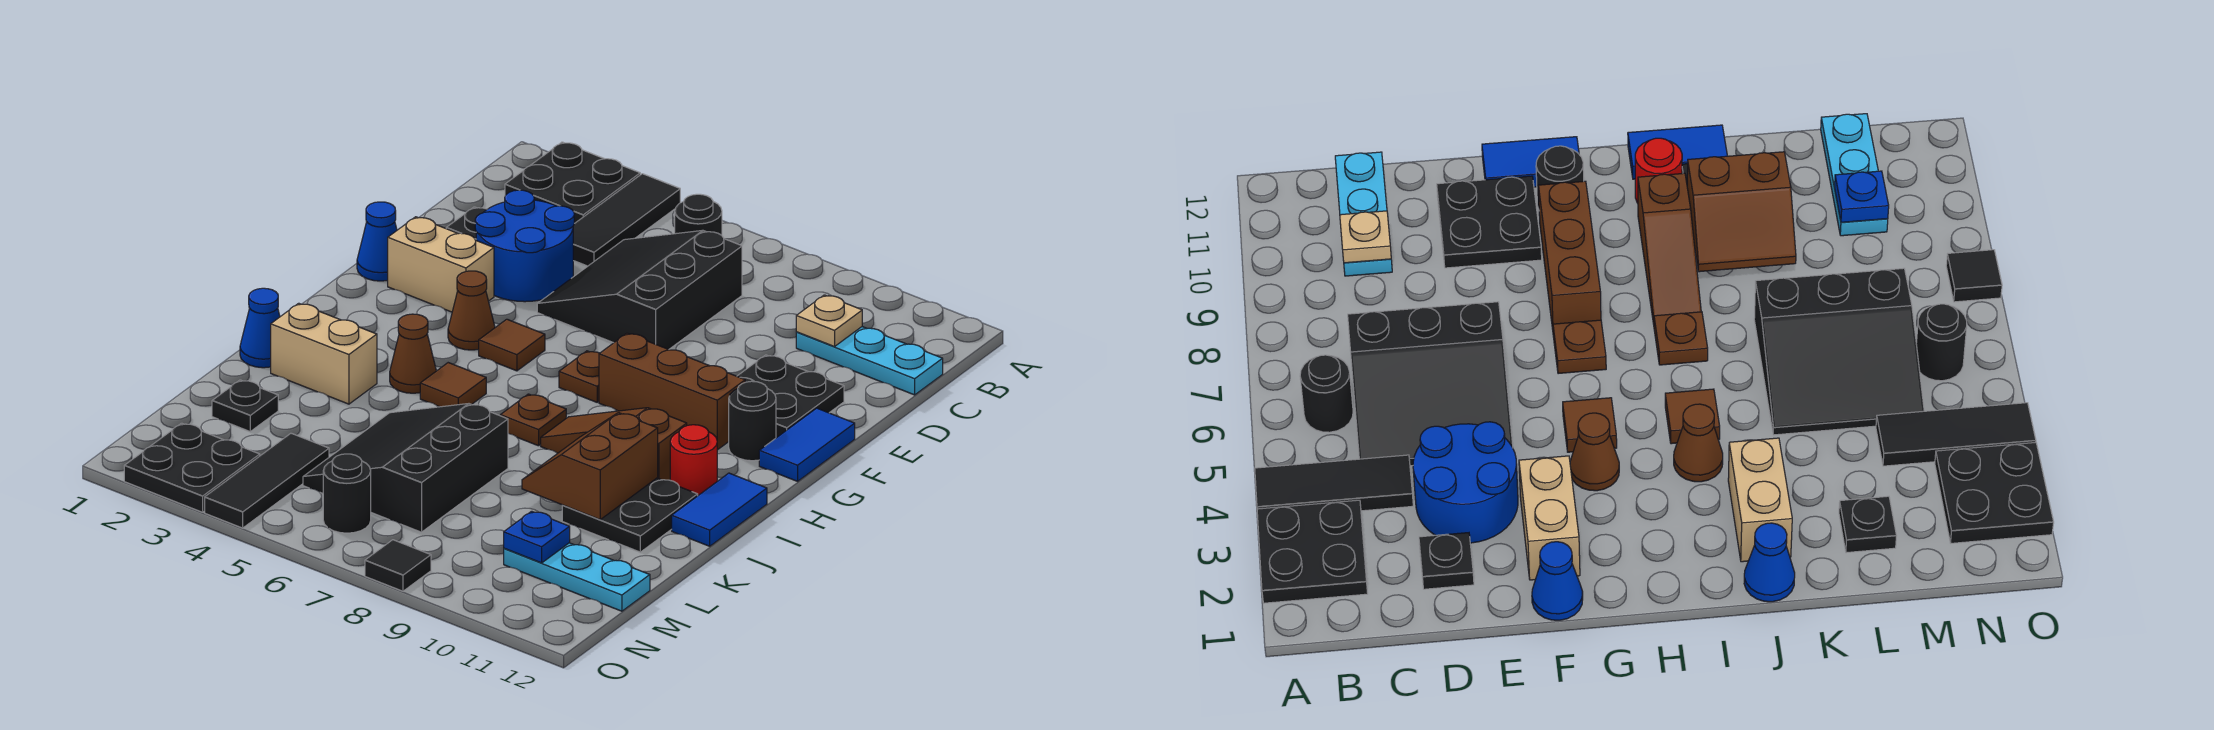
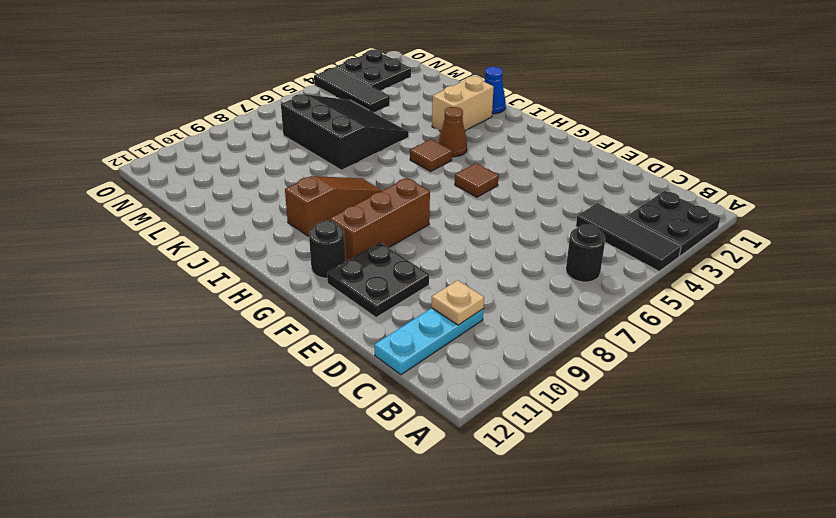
none -> black slope C5:E7 level 1 top 7
none -> black plate D2 level 1
none -> blue round brick D3:E4 level 1
none -> blue cone F1 level 1

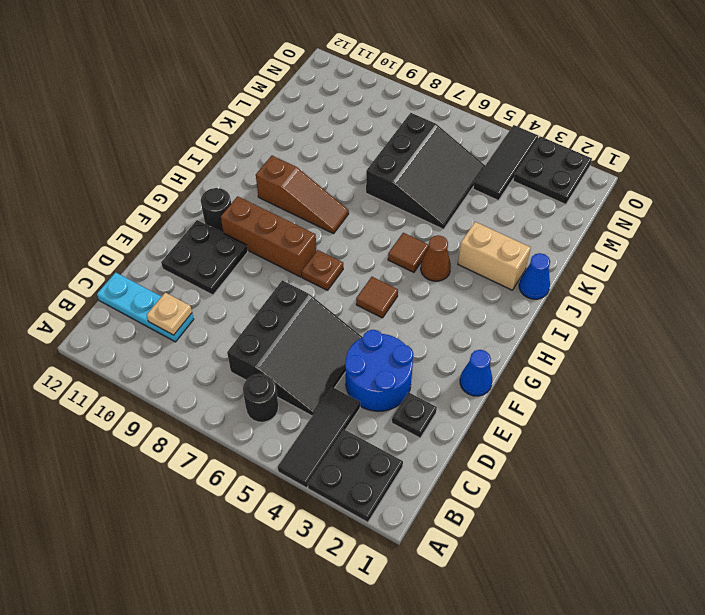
none -> tan brick F2:F3 level 1
none -> blue tile F12:G12 level 1
none -> brown cone G4 level 1
none -> brown plate I7 level 1

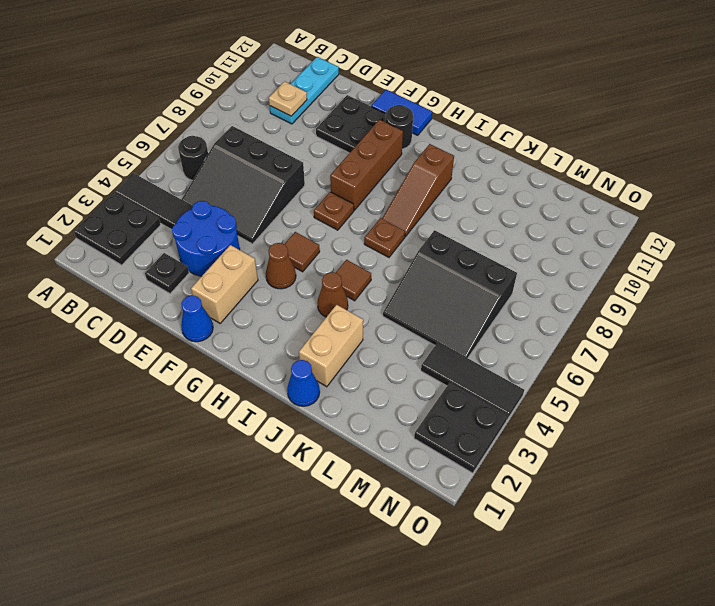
none -> red round brick I11 level 1
none -> blue tile I12:J12 level 1
none -> black plate J10:K11 level 1
none -> black plate L2 level 1

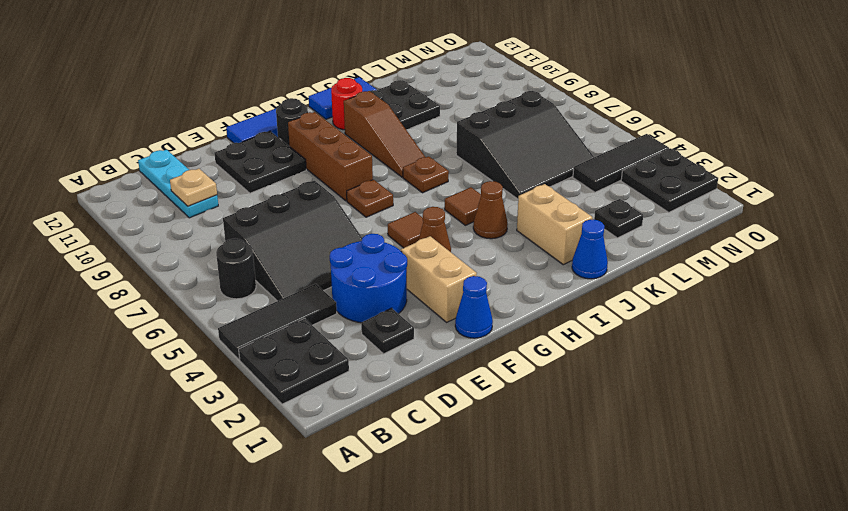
none -> cyan plate M10:M12 level 1
none -> black round brick N6 level 1
none -> black tile O8 level 1
none -> brown slope J9:K10 level 2 top 10

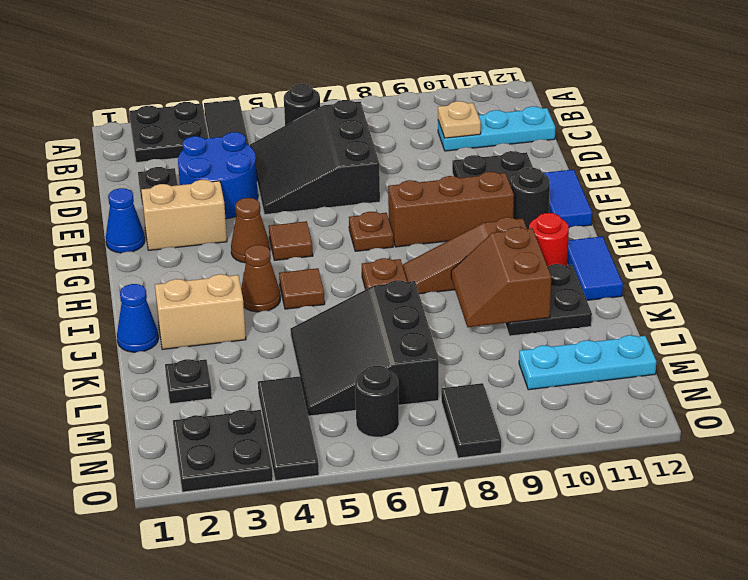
black tile N8:O8 level 1 -> black tile O8 level 1
none -> blue plate M10 level 2

